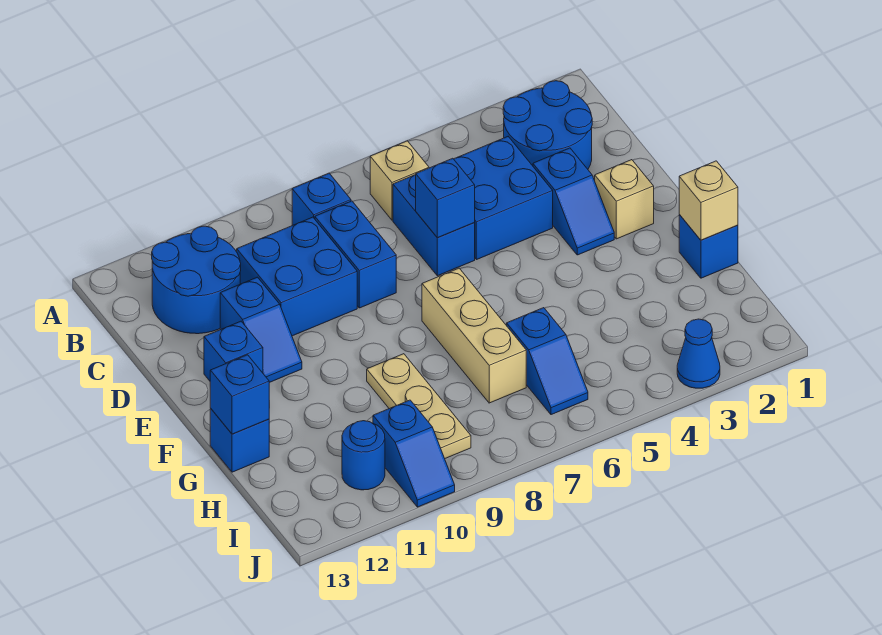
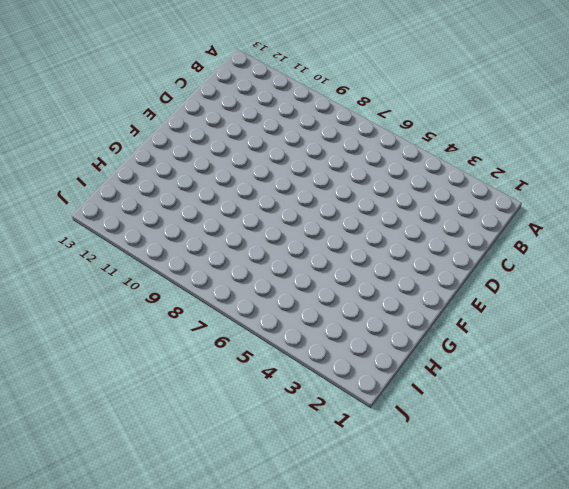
none -> blue round brick B2:C3 level 1
none -> tan brick B6 level 1
none -> blue brick B8 level 1

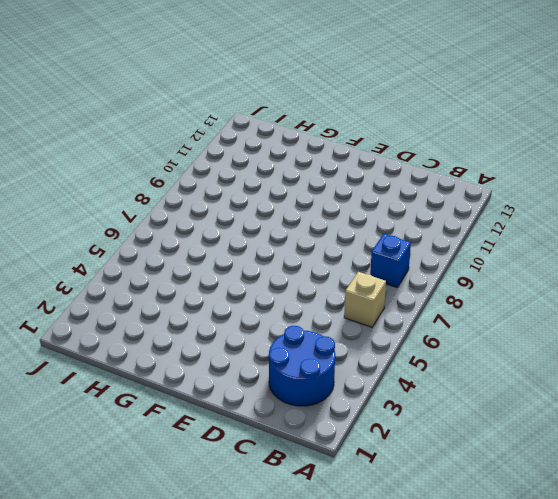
none -> blue round brick B11:C12 level 1
none -> blue brick C4:D5 level 1
none -> blue brick C6:D6 level 1

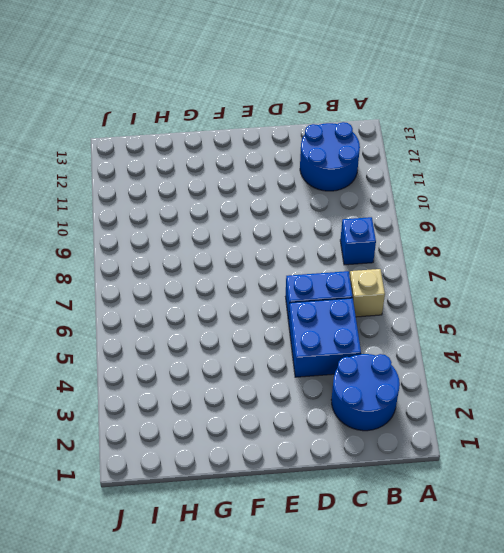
none -> blue brick C8:D8 level 1
none -> blue brick C9:D10 level 1
none -> blue slope D3:E3 level 1 top D

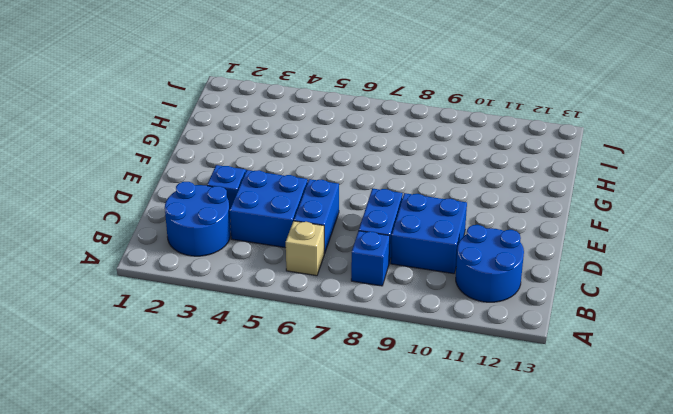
none -> blue slope D11:E11 level 1 top D
none -> tan brick E2 level 1
none -> blue brick E12 level 1

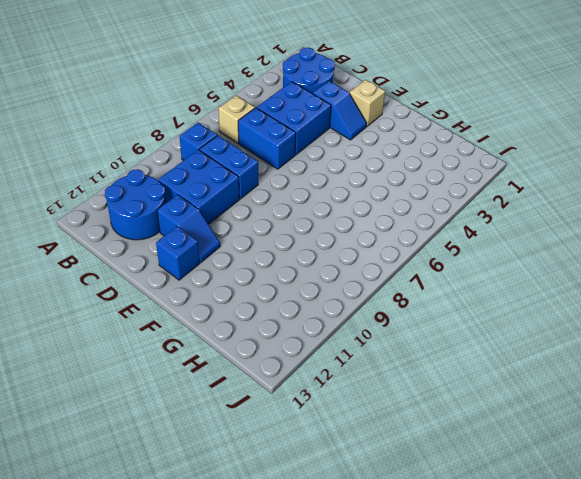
none -> tan brick F7:H7 level 1
none -> blue brick G1 level 1
none -> tan plate G9:I9 level 1

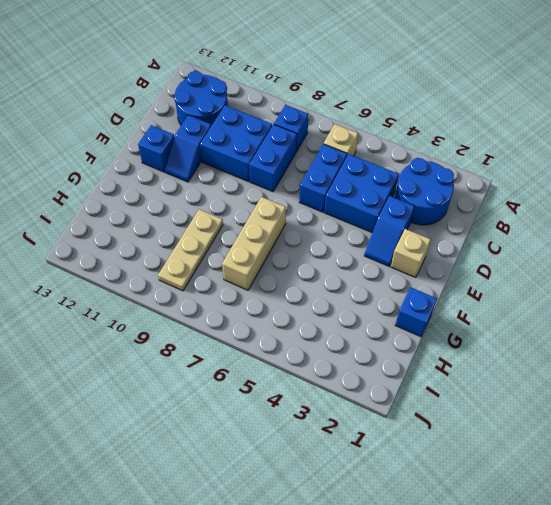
none -> blue brick G13 level 1
none -> blue slope H6:I6 level 1 top H
none -> blue slope I10:J10 level 1 top I

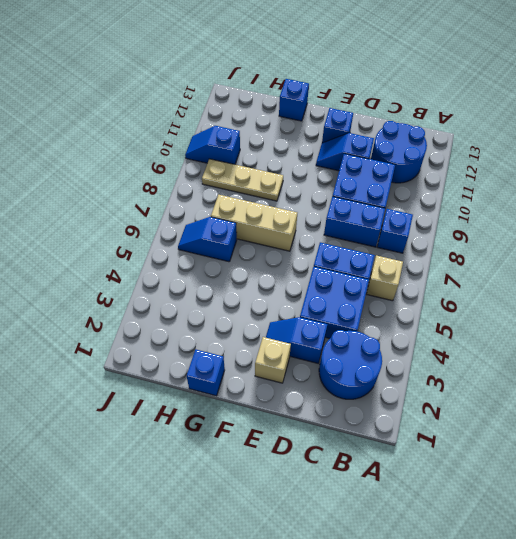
none -> blue round brick I11 level 1
none -> blue cone J3 level 1
none -> blue brick D6 level 2

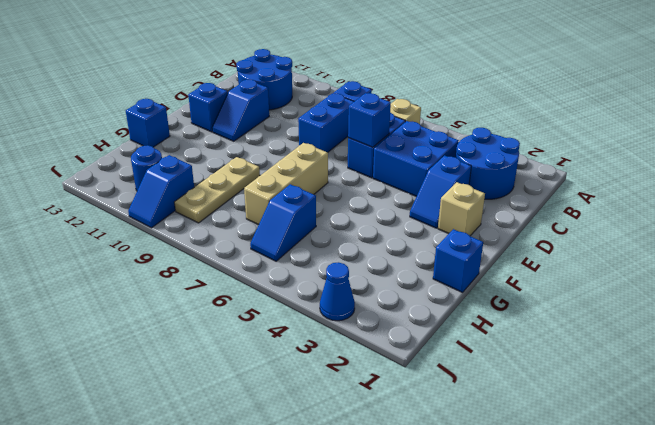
none -> blue brick C9:D10 level 1
none -> tan brick G1 level 2
none -> blue brick G13 level 2

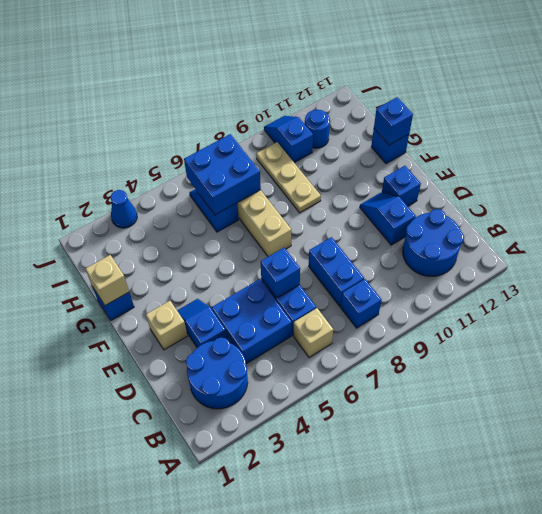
blue brick H6:I7 level 2 -> blue brick C9:D10 level 1

